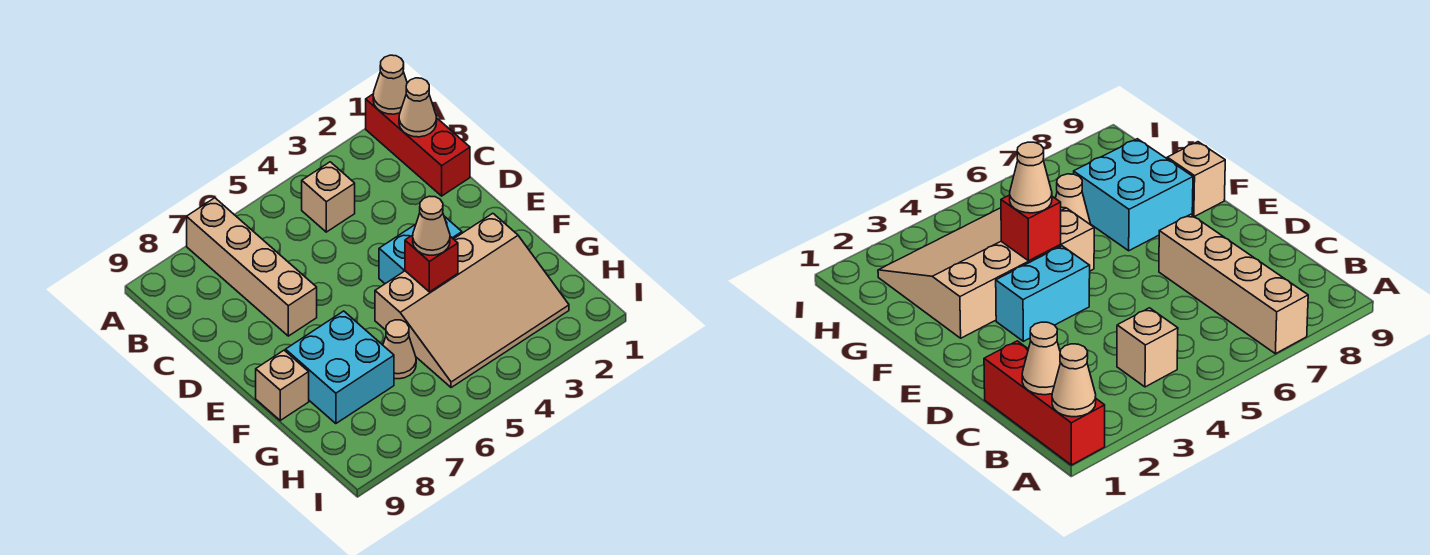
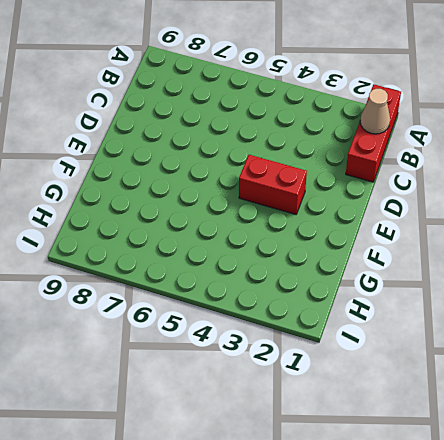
red brick E3:E4 level 1 -> cyan brick E3:E4 level 1
none -> tan brick A7:D7 level 1
none -> tan brick B4 level 1
none -> tan slope F2:H5 level 1 top F

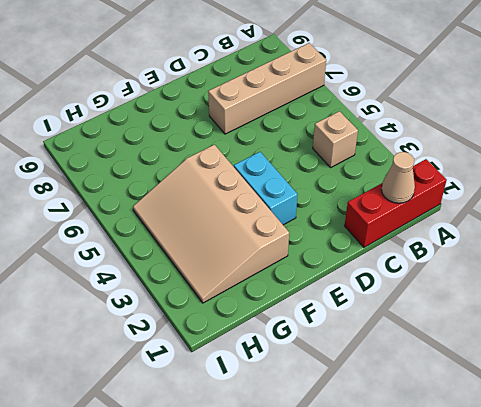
none -> cyan brick F7:G8 level 1
none -> tan brick F9 level 1
none -> tan cone G6 level 1

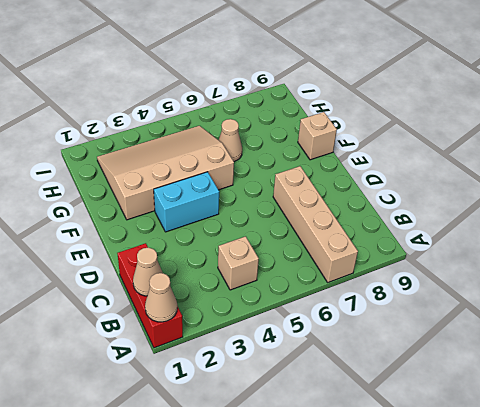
none -> cyan brick F7:G8 level 1
none -> red brick F4 level 2
none -> tan cone F4 level 3

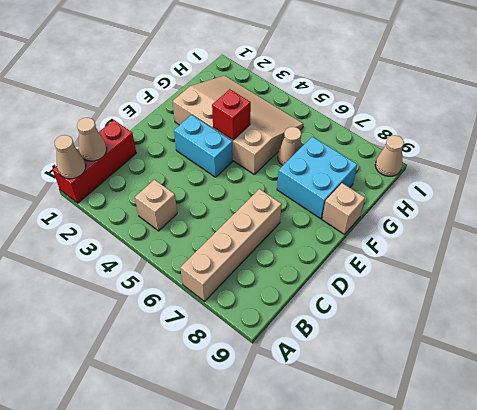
tan cone I9 level 1 -> tan cone F4 level 3

